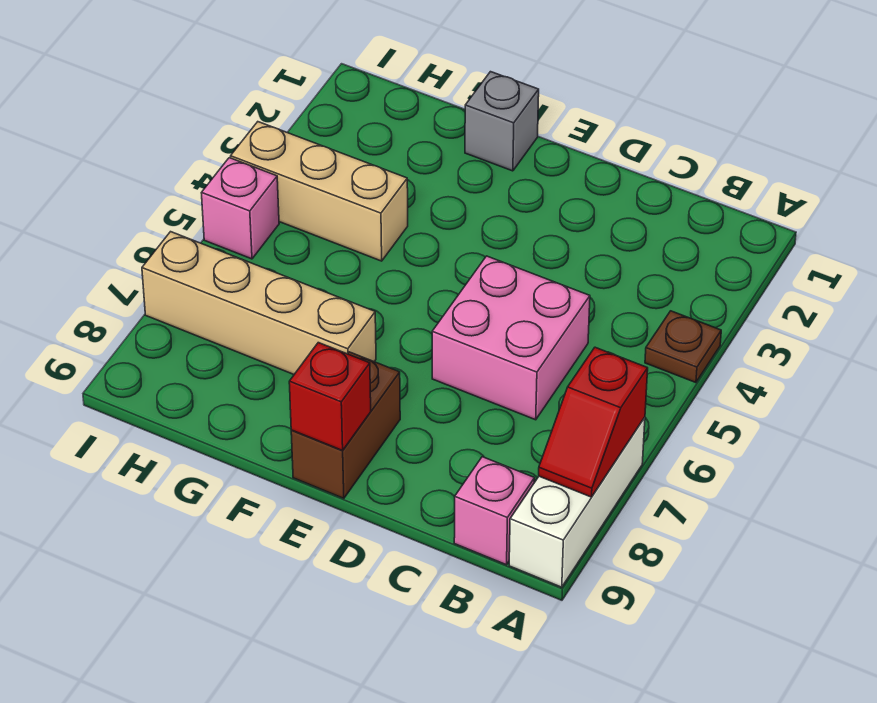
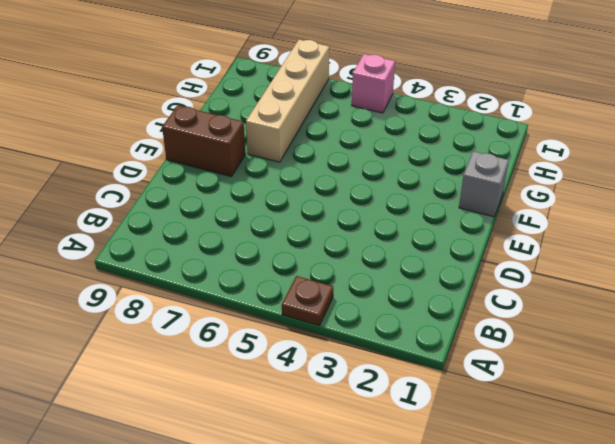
none -> white brick A7:A9 level 1
none -> pink brick B9 level 1

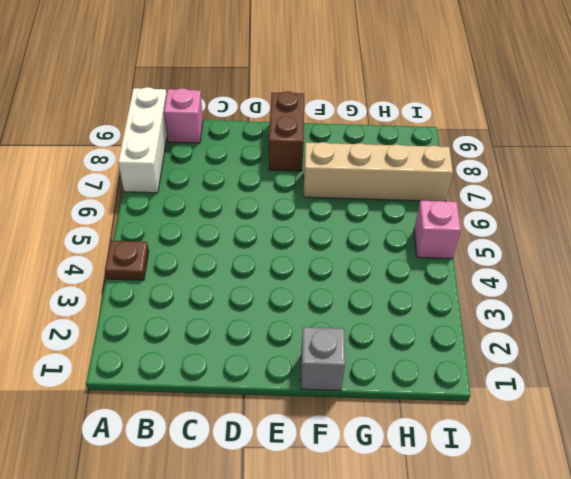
none -> pink brick C5:D6 level 1
none -> tan brick G4:I4 level 1

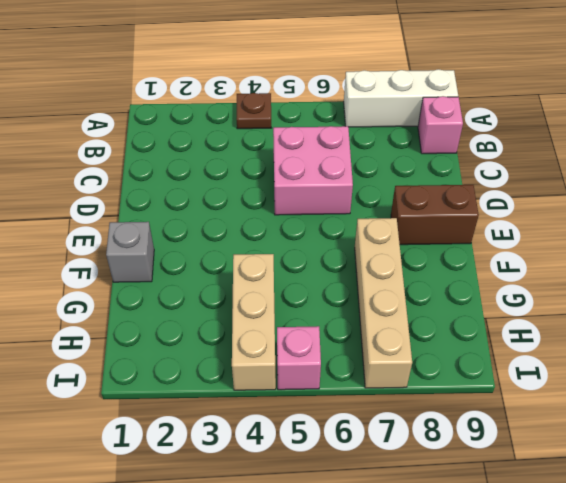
none -> red slope A7:A8 level 2 top 7
none -> red brick E9 level 2

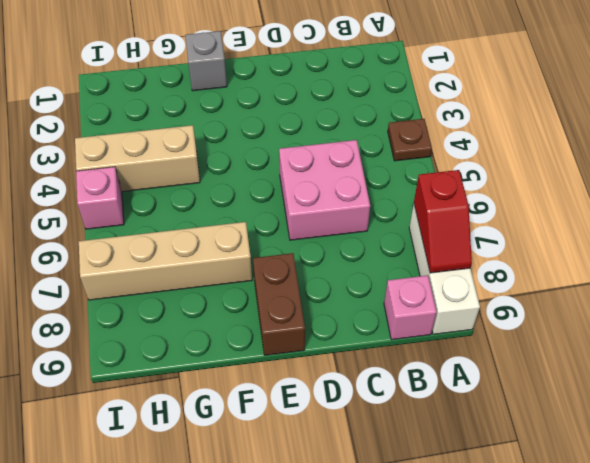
none -> red brick E9 level 2

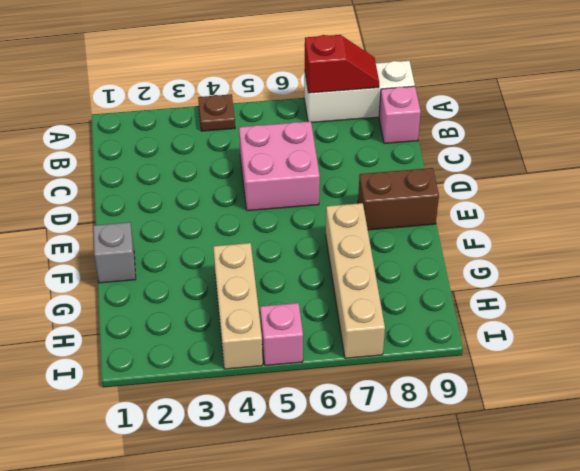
none -> red brick E9 level 2

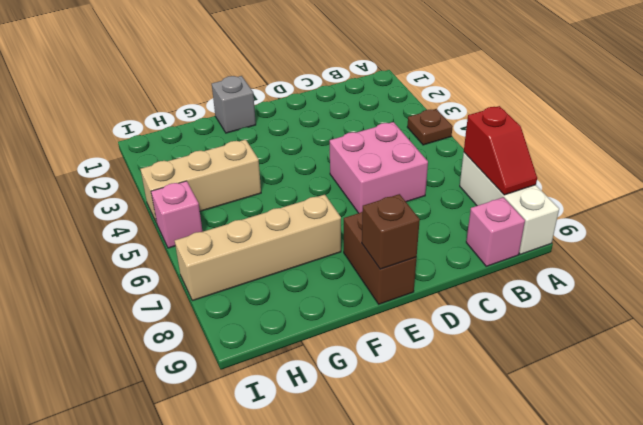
brown brick E9 level 2 -> red brick E9 level 2

